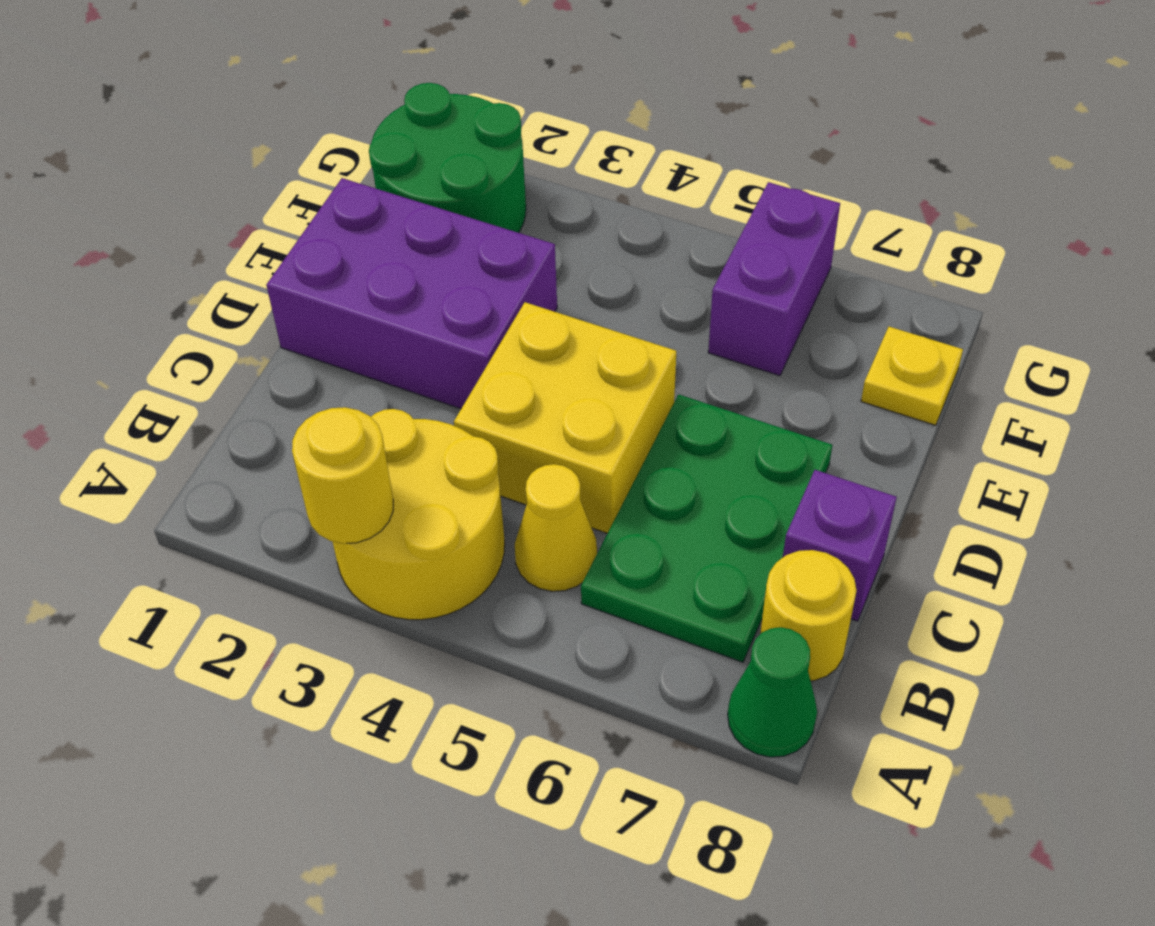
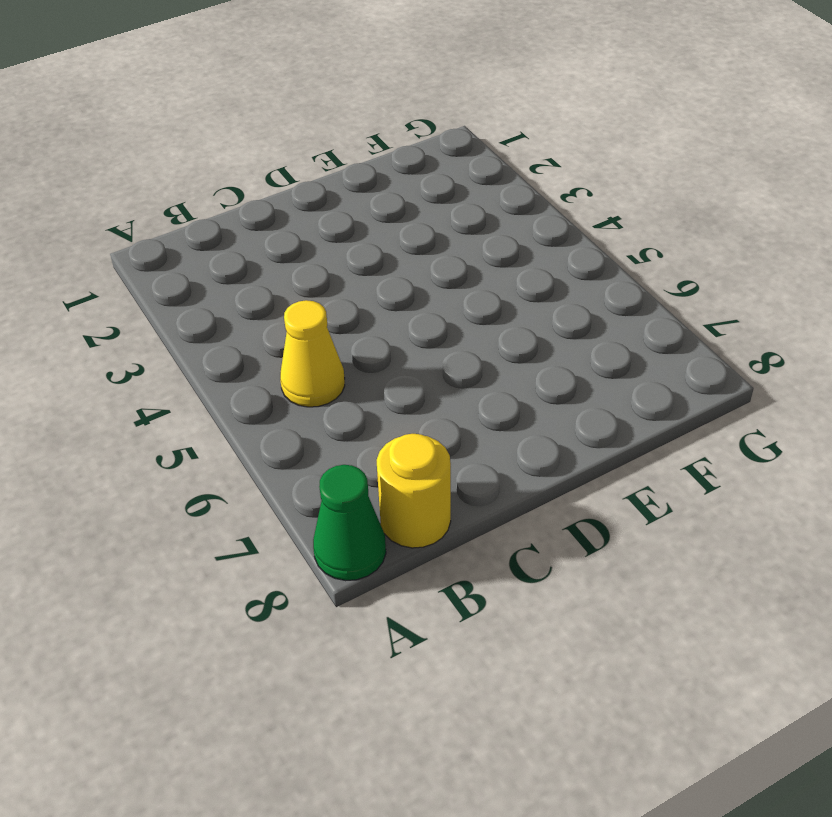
none -> yellow round brick A3:B4 level 1
none -> green plate B6:D7 level 1
none -> yellow brick C4:D5 level 1

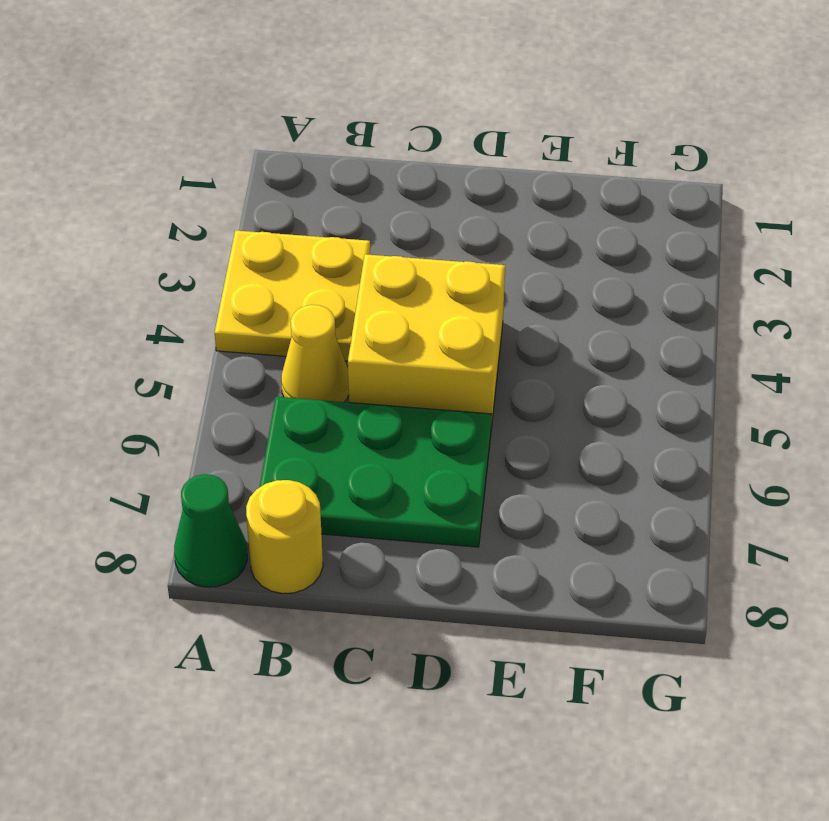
yellow plate A3:B4 level 1 -> yellow round brick A3:B4 level 1
none -> purple brick C8 level 1
none -> purple brick D1:E3 level 1
none -> green round brick F1:G2 level 1

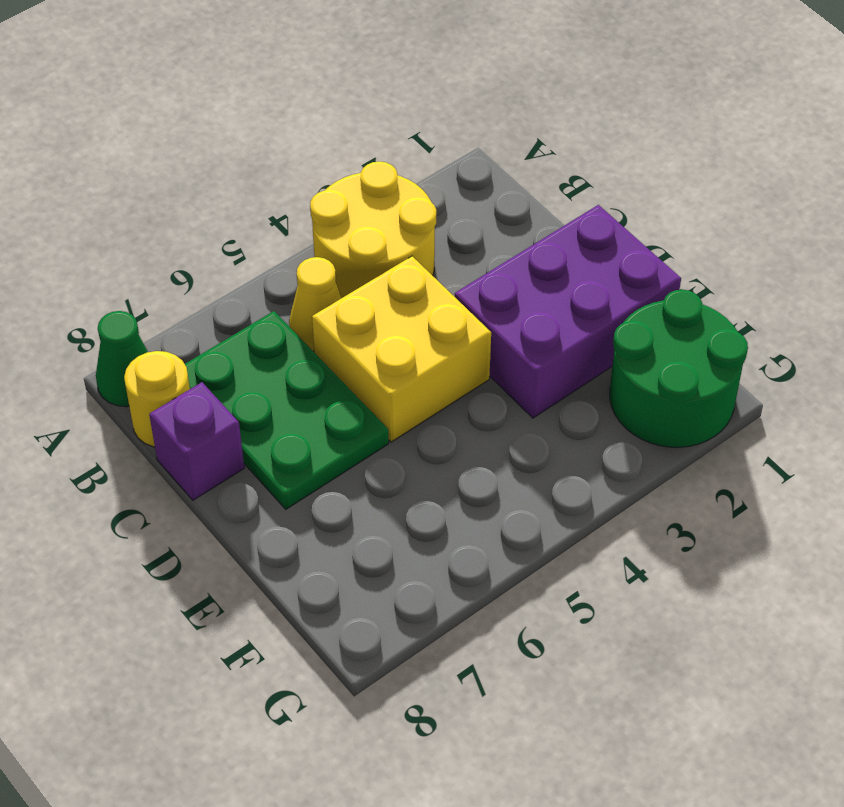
none -> purple brick F6:G6 level 1
none -> yellow plate F8 level 1
none -> yellow round brick A3 level 2

